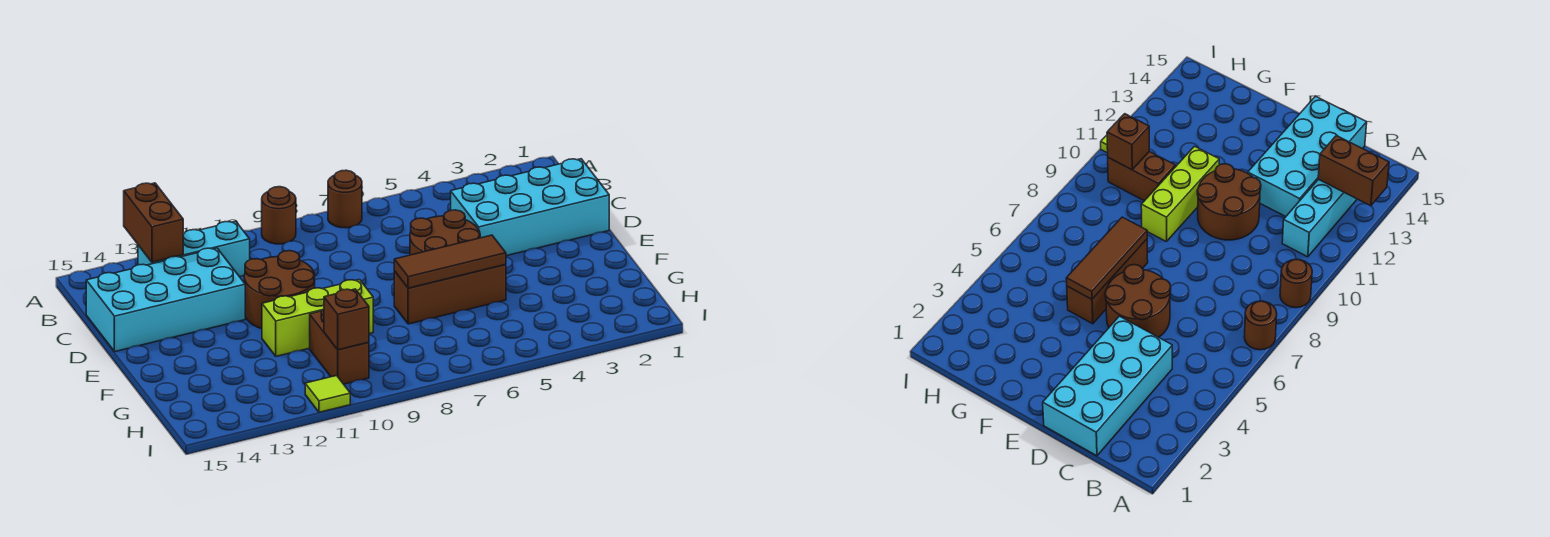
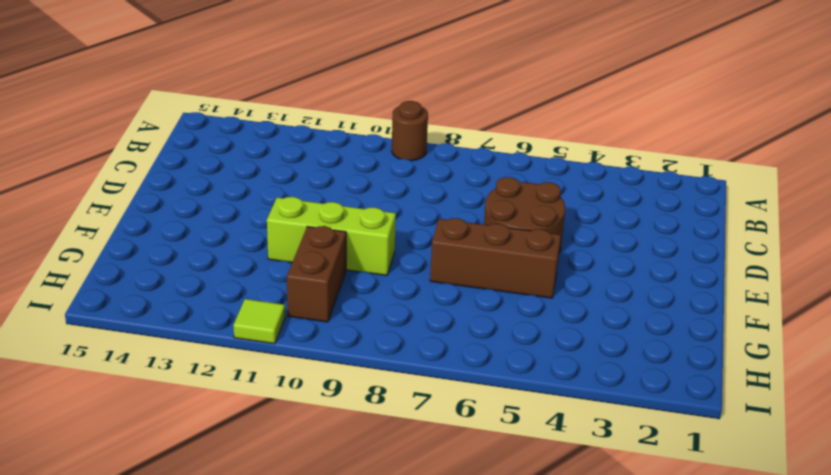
none -> brown round brick A7 level 1
none -> cyan brick B11:B13 level 1
none -> cyan brick C1:D4 level 1

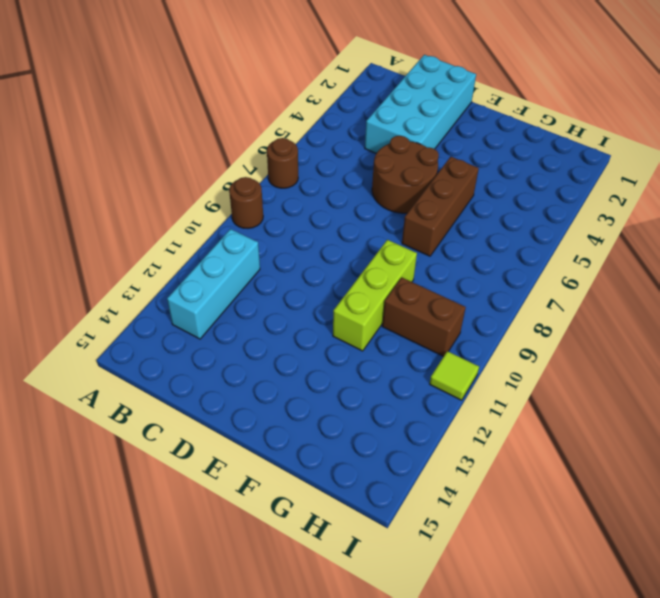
none -> cyan brick C12:D15 level 1
none -> brown round brick D10:E11 level 1
none -> brown brick A13:B13 level 2

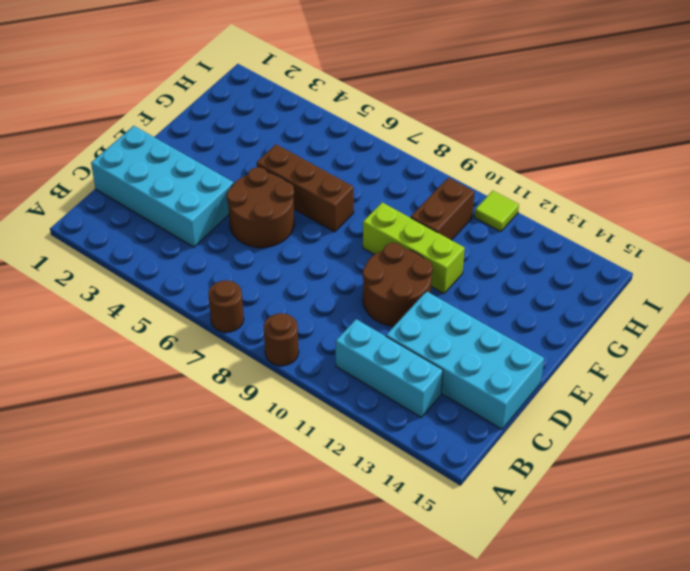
none -> brown brick A13:B13 level 2
none -> brown tile F5:F7 level 2
none -> brown brick H10 level 2

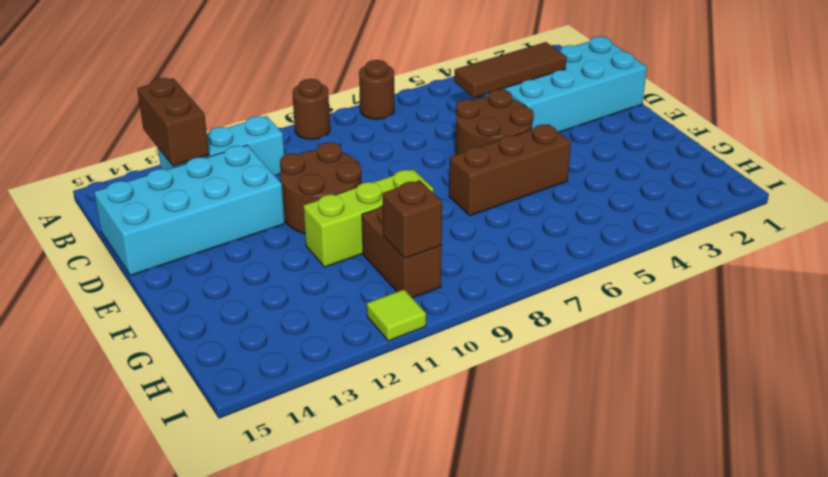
brown tile C3:C5 level 2 -> brown tile F5:F7 level 2

